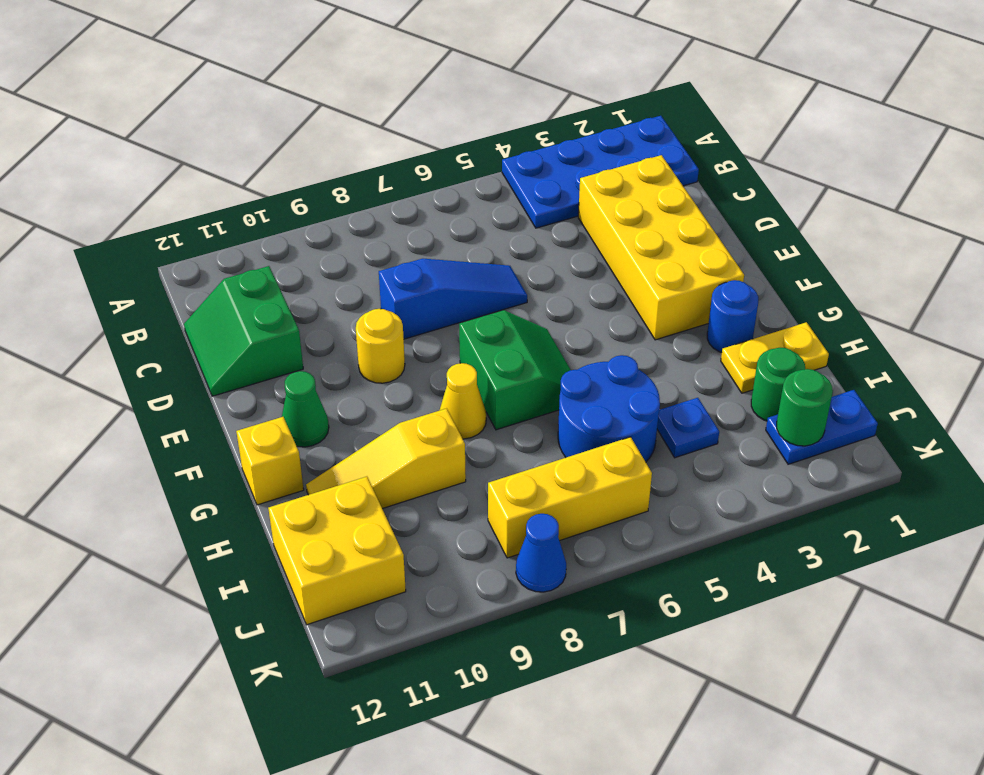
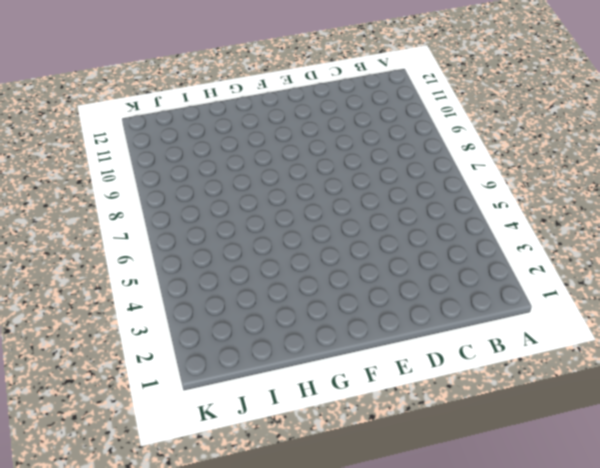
none -> blue plate A1:B4 level 1
none -> yellow brick C2:F3 level 1
none -> green slope C11:D12 level 1 top 11

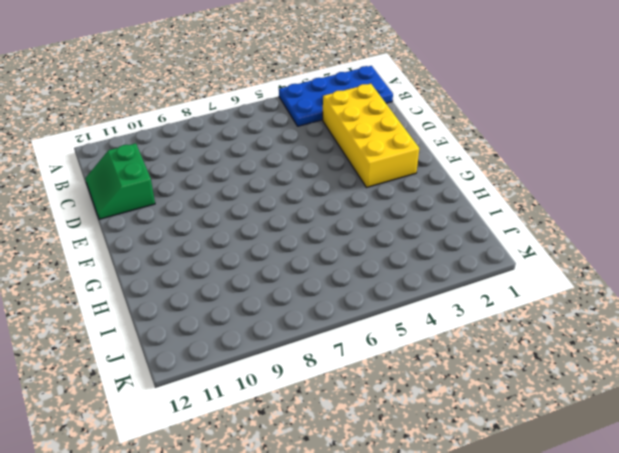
none -> blue slope D6:D8 level 1 top 8
none -> yellow round brick E9 level 1
none -> green slope F6:G7 level 1 top 7

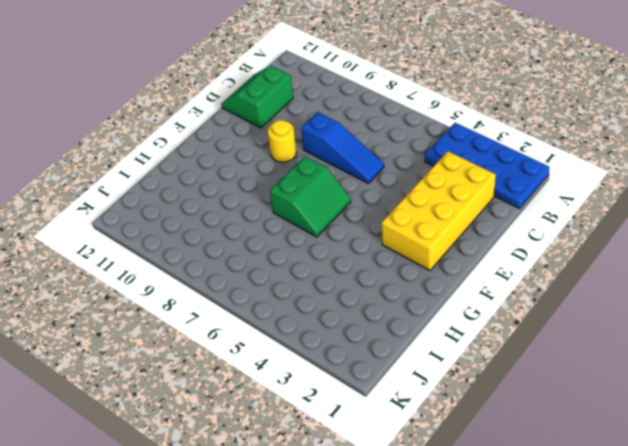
none -> green cone F11 level 1
none -> blue round brick G2 level 1
none -> yellow cone G8 level 1

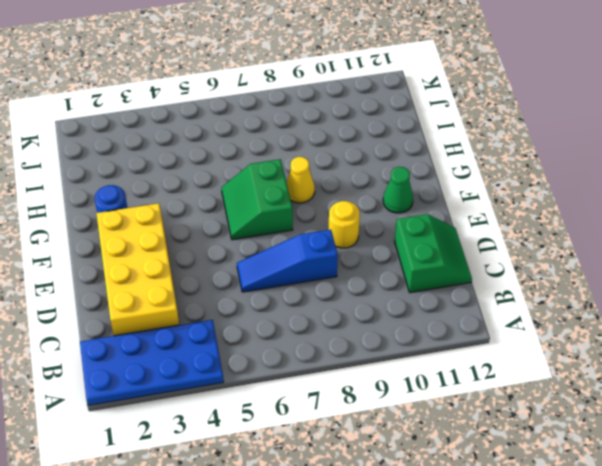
none -> yellow brick G12 level 1
none -> yellow plate H1:H2 level 1
none -> blue round brick H5:I6 level 1

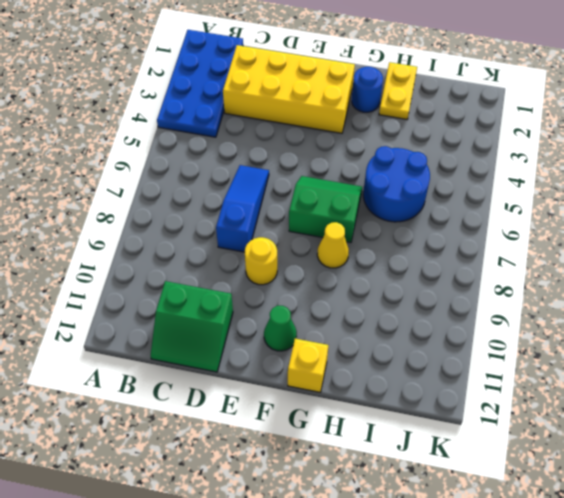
none -> yellow slope H9:H11 level 1 top 9
none -> green round brick I2 level 1
none -> blue plate I4 level 1

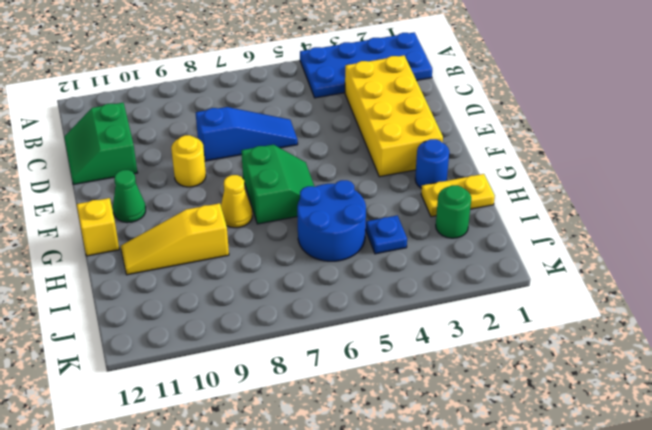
none -> yellow brick I11:J12 level 1
none -> blue plate J1:J2 level 1
none -> yellow brick J6:J8 level 1

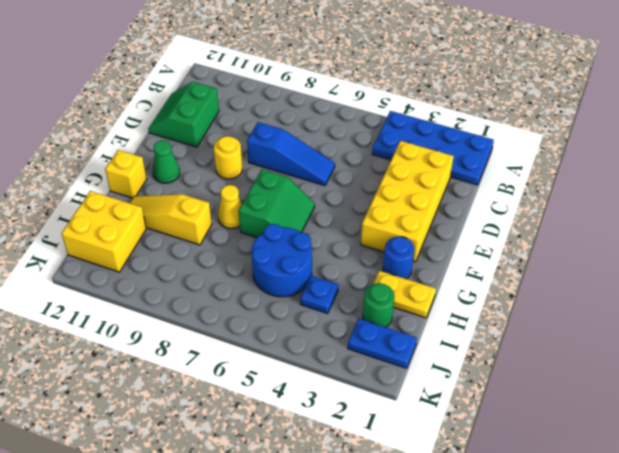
none -> yellow brick J6:J8 level 1
none -> blue cone K8 level 1
none -> green round brick J2 level 2

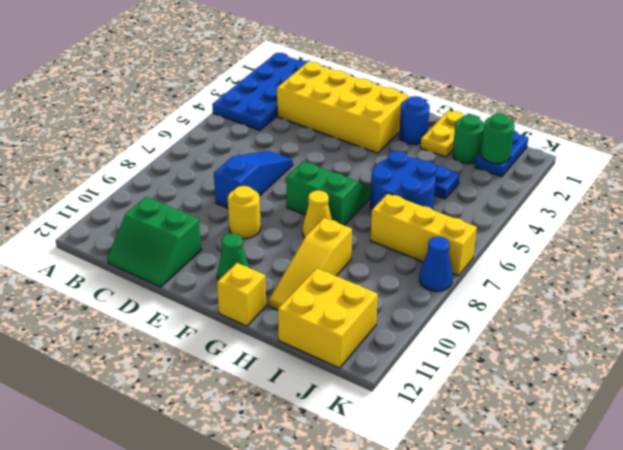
yellow brick I7:K7 level 1 -> yellow brick J6:J8 level 1

